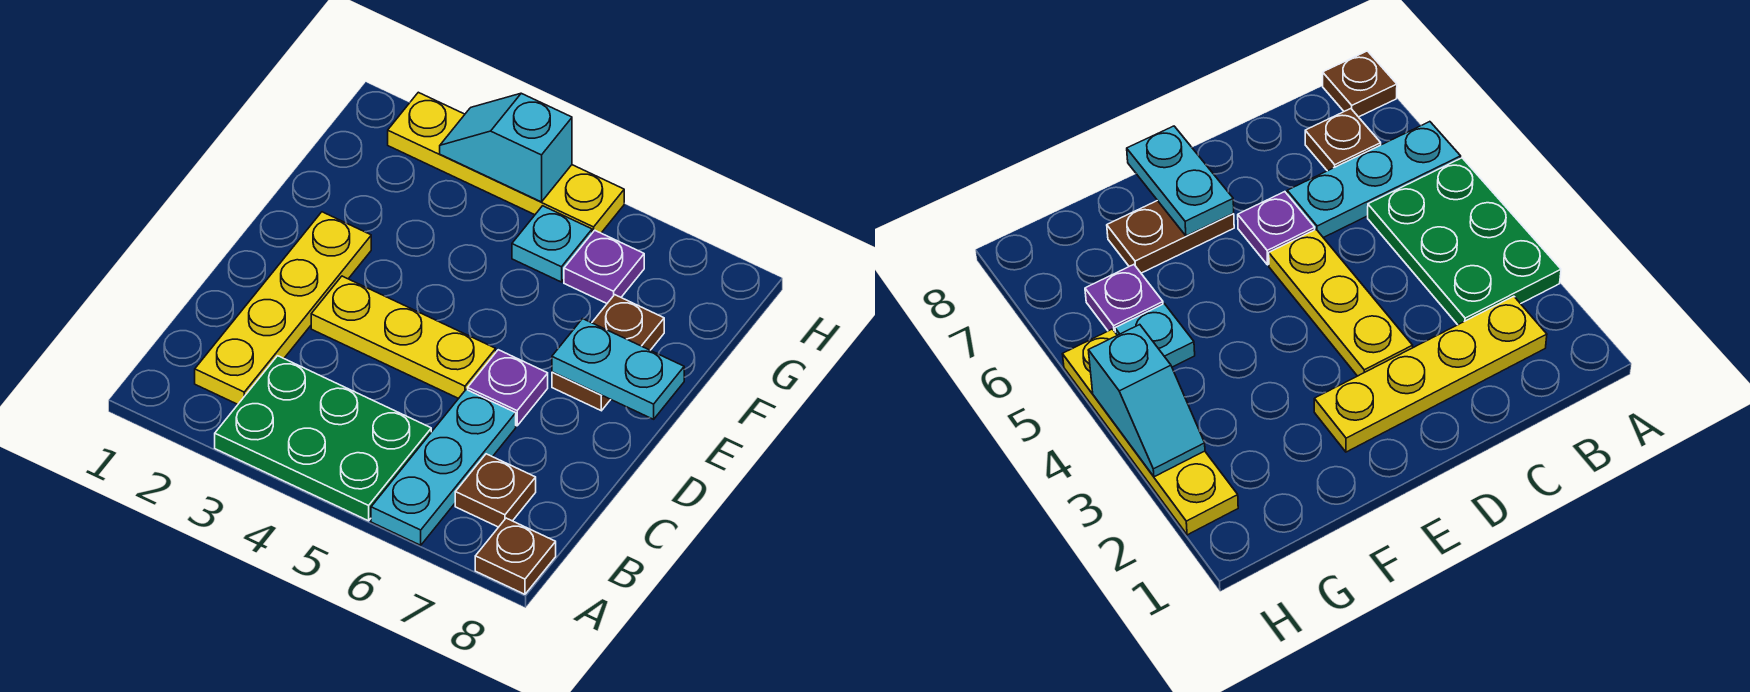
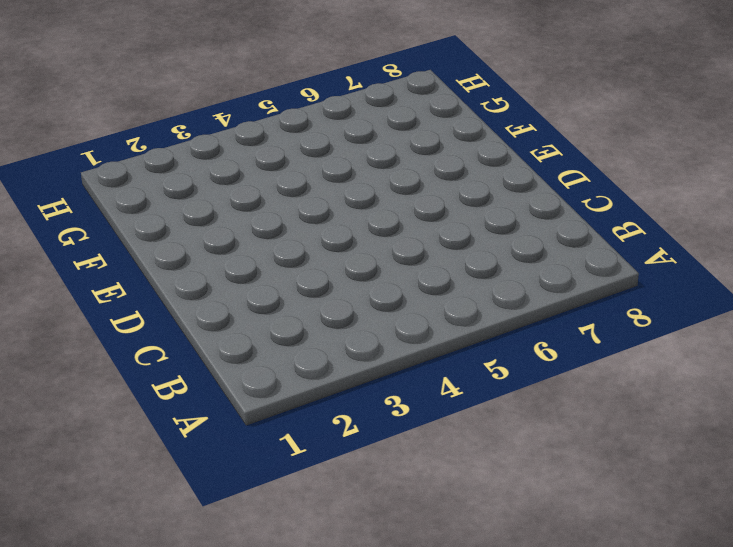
none -> green plate A3:B5 level 1
none -> cyan plate A6:C6 level 1
none -> brown plate A8 level 1

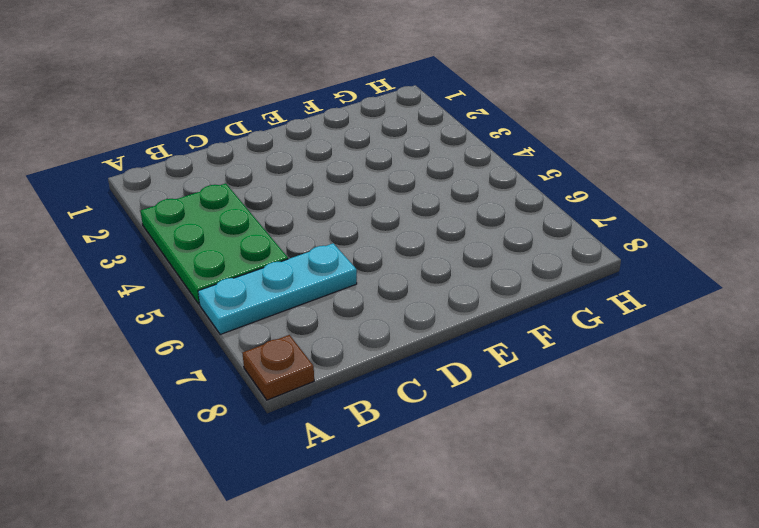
none -> yellow plate B2:E2 level 1
none -> brown plate B7 level 1
none -> yellow plate D3:D5 level 1

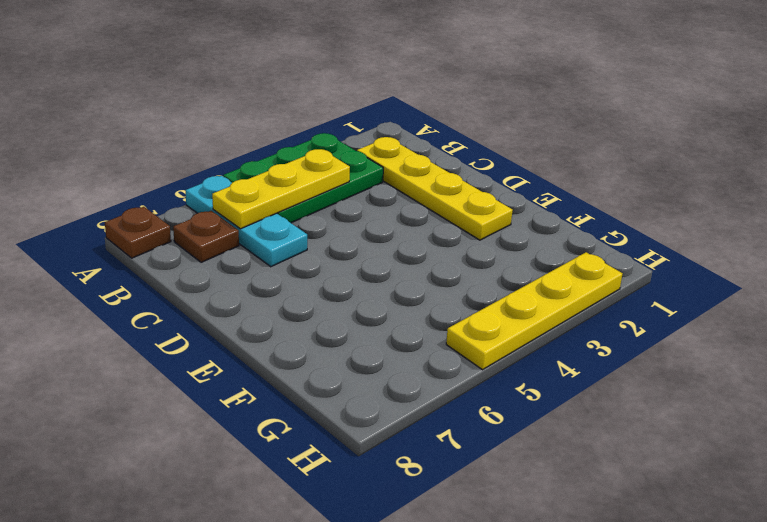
yellow plate B4:B6 level 2 -> yellow plate D3:D5 level 1
none -> purple plate D6 level 1
none -> brown plate E7:F7 level 1
none -> cyan plate G5 level 1

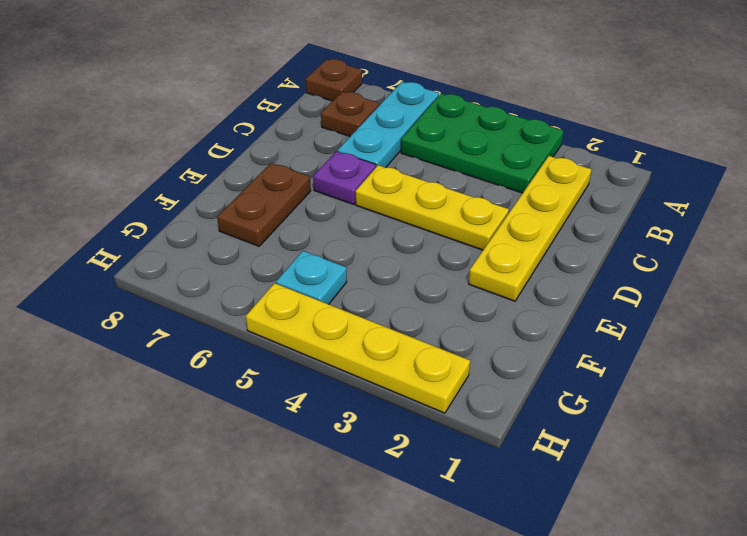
none -> purple plate G6 level 1
none -> cyan plate E7:E8 level 2
none -> cyan slope H3:H4 level 2 top 4

